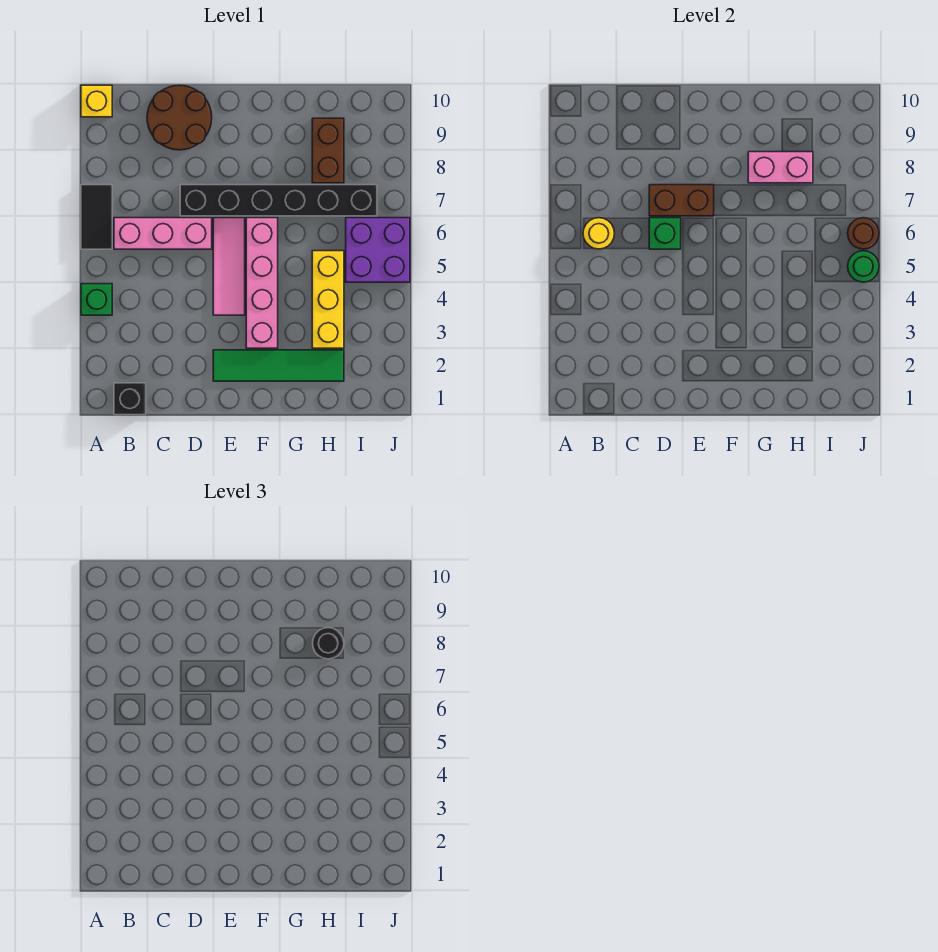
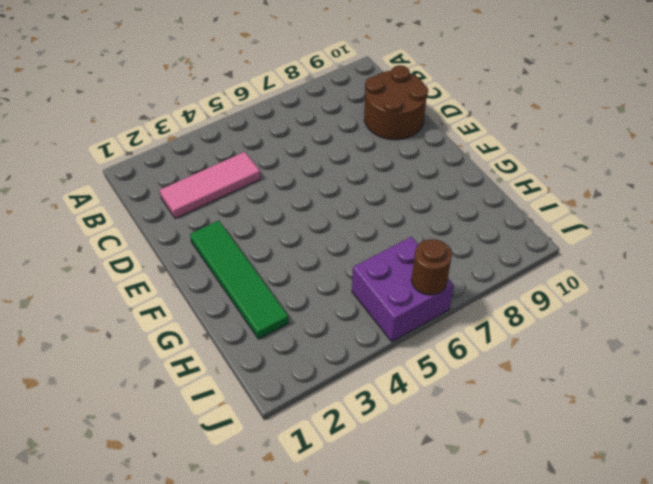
pink tile C2:C4 level 1 -> pink tile E4:E6 level 1
none -> green brick A4 level 1
none -> black tile A6:A7 level 1
none -> yellow brick A10 level 1

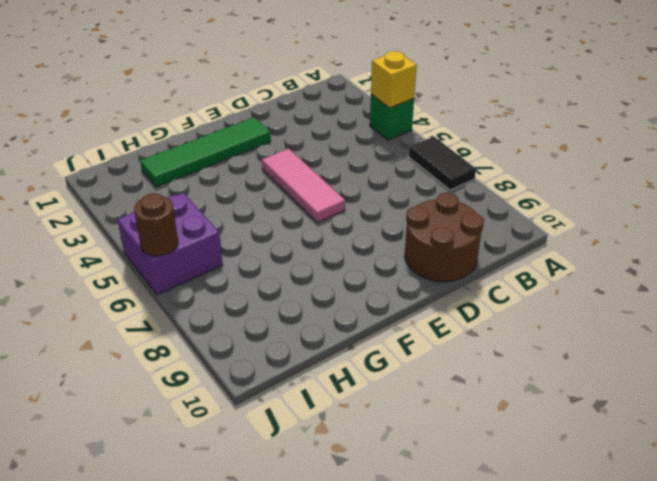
yellow brick A4 level 2 -> yellow brick A10 level 1
none -> black brick B1 level 1
none -> pink brick B6:D6 level 1
none -> black brick D7:I7 level 1

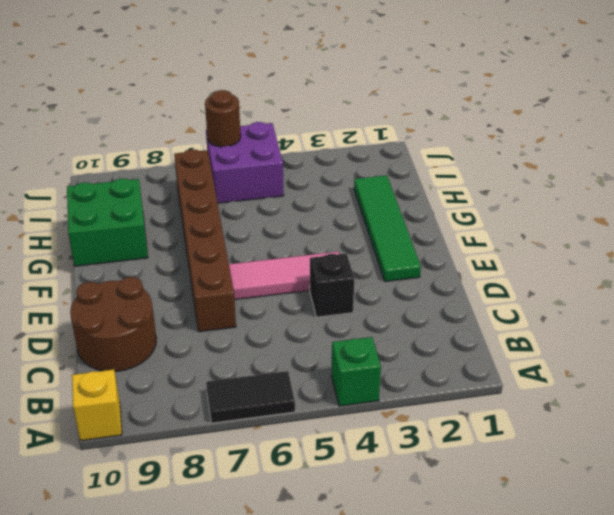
black brick D4 level 1 -> black brick B1 level 1
brown brick D7:I7 level 1 -> black brick D7:I7 level 1
green brick G9:H10 level 1 -> brown brick H8:H9 level 1
none -> pink brick B6:D6 level 1
none -> pink brick F3:F6 level 1
none -> yellow brick H3:H5 level 1

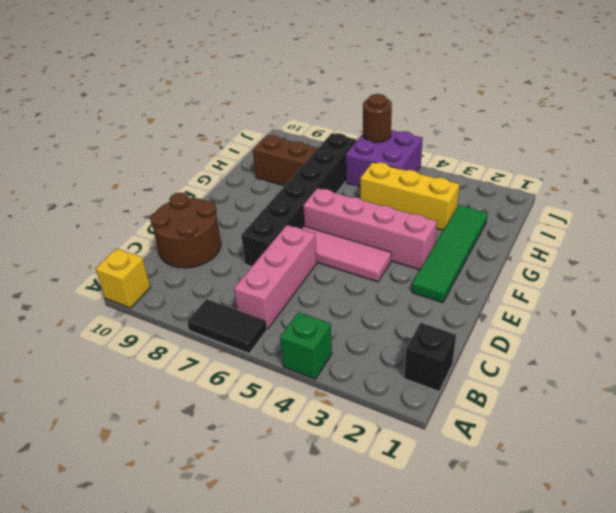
none -> yellow round brick B6 level 2
none -> green brick D6 level 2
none -> brown brick D7:E7 level 2

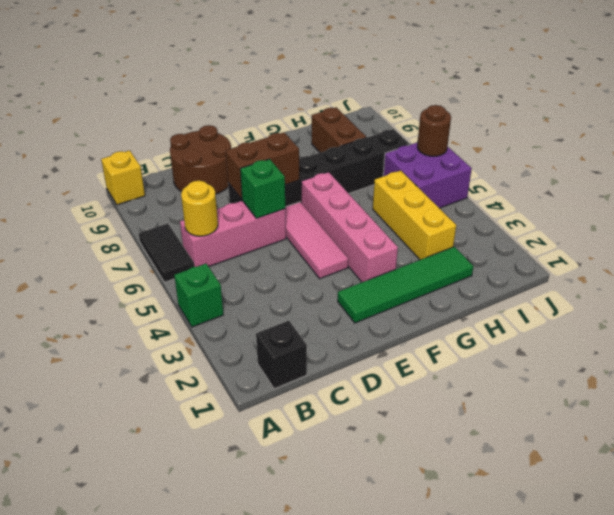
none -> pink brick G8:H8 level 2
none -> green round brick J5 level 2
none -> black round brick H8 level 3

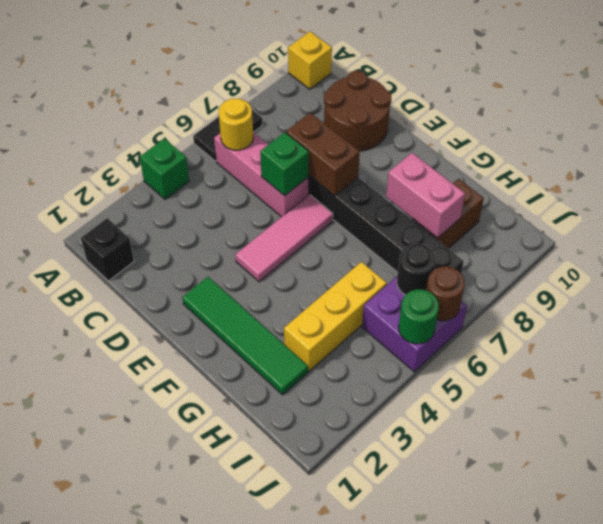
black round brick I6 level 2 -> black round brick H8 level 3
none -> pink brick F3:F6 level 1

